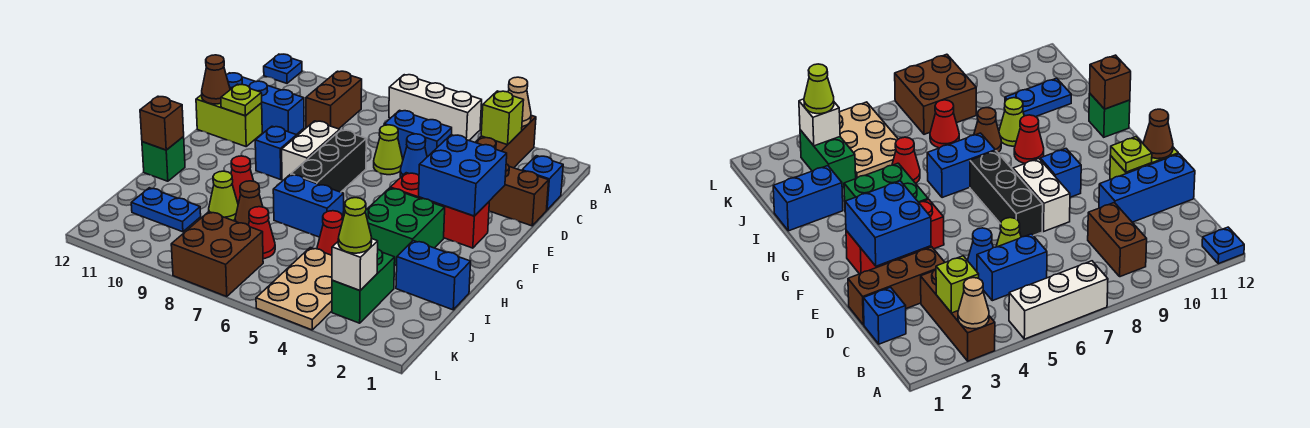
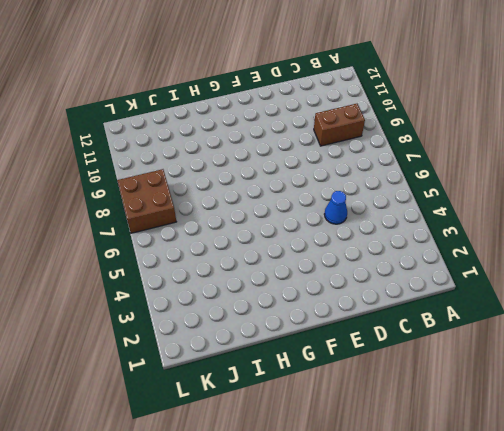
none -> brown brick A3:C3 level 1
none -> white brick A5:A7 level 1
none -> blue plate A12 level 1
none -> blue brick C1 level 1

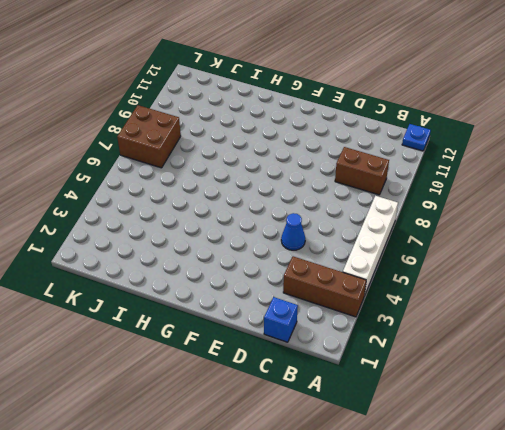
white brick A4:A7 level 1 -> white brick A5:A7 level 1
none -> blue brick C5:C6 level 1
none -> brown brick D1:D3 level 1
none -> lime cone D6 level 1
none -> blue brick D10:D12 level 1

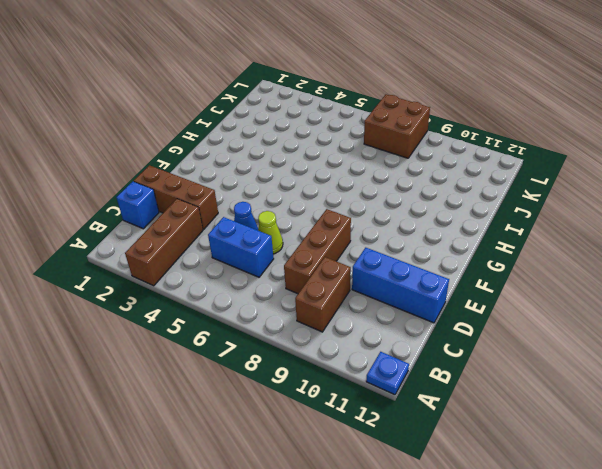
brown brick C8:E8 level 1 -> white brick E8:F8 level 1
none -> white brick A5:A7 level 1
none -> black brick E7:G7 level 1
none -> lime brick E11:E12 level 1
none -> red brick F2:F4 level 1

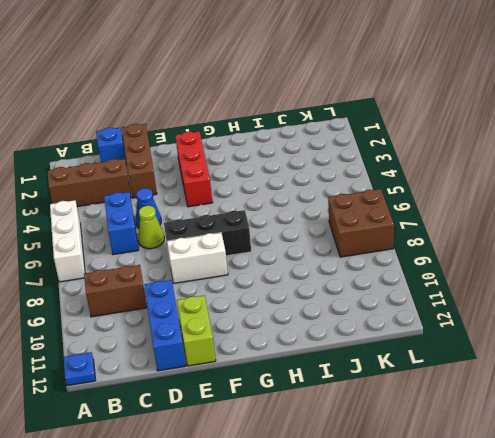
none -> blue brick F9 level 1
none -> green brick G3:H4 level 1
none -> blue brick H6:H7 level 1
none -> red cone H9 level 1

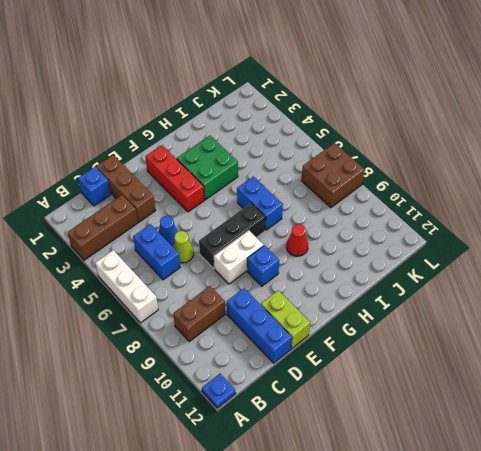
none -> green brick H12 level 1
none -> blue brick I1:I2 level 1
none -> red cone I5 level 1
none -> brown cone I8 level 1

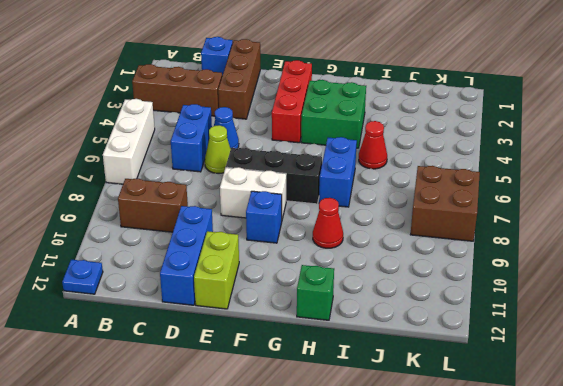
none -> blue brick I1:I2 level 1
none -> brown cone I8 level 1
none -> lime cone I9 level 1
none -> green brick J3:K3 level 1

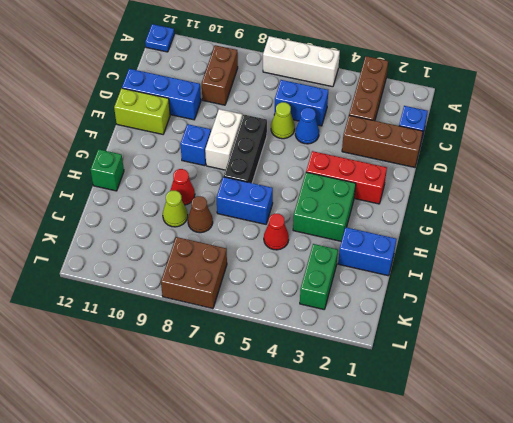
none -> tan plate J4:L5 level 1
none -> red cone J7 level 1
none -> blue plate J10:J11 level 1
none -> tan cone A3 level 2

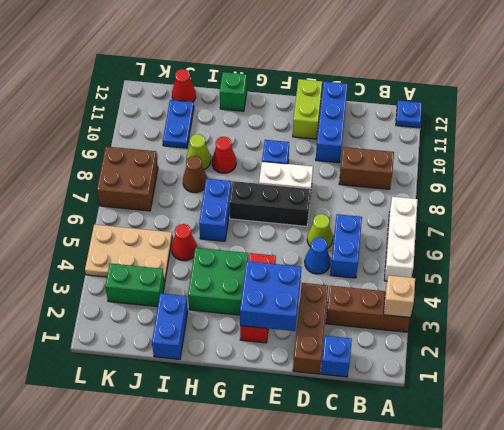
tan brick A3 level 2 -> tan cone A3 level 2
red cone J12 level 1 -> red cone J7 level 1
none -> lime brick B3 level 2
none -> lime plate E11 level 2
none -> brown cone E12 level 2
none -> brown brick H12 level 2

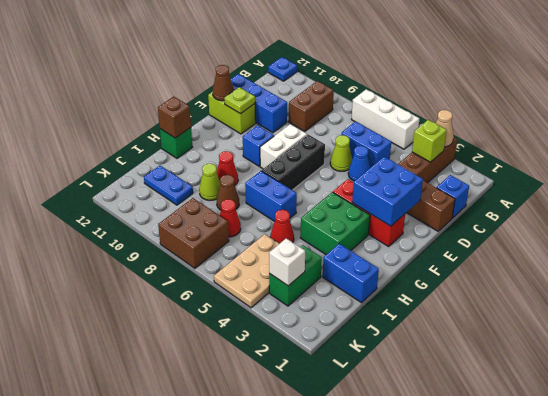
none -> lime cone K3 level 3

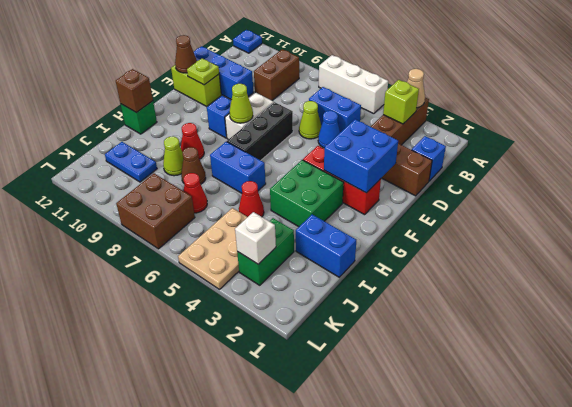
lime cone F8 level 2 -> lime cone K3 level 3

